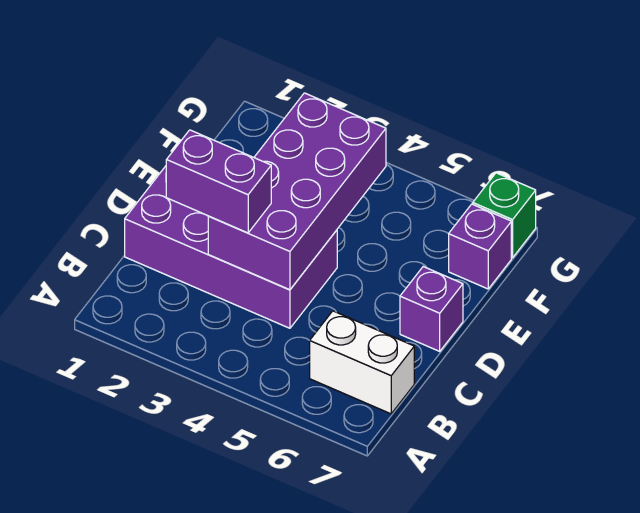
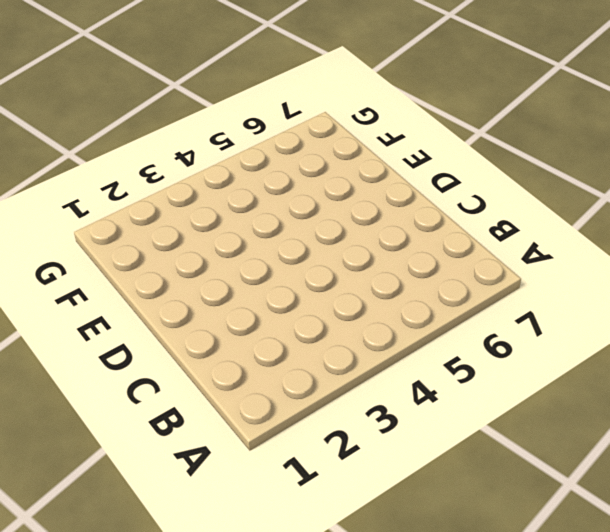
none -> white brick B6:B7 level 1
none -> purple brick C1:D4 level 1

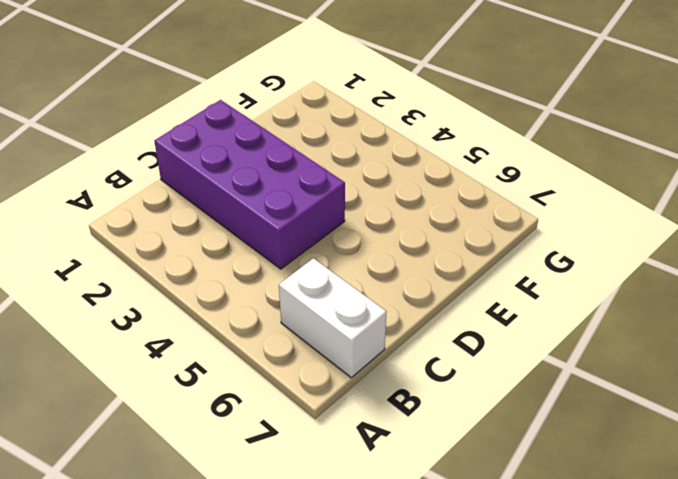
none -> purple brick D7 level 1
none -> purple brick F7 level 1

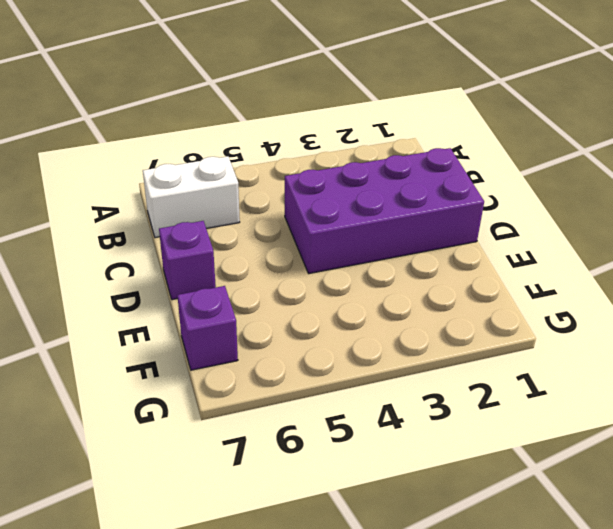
none -> green brick G7 level 1
none -> purple brick C3:F4 level 2

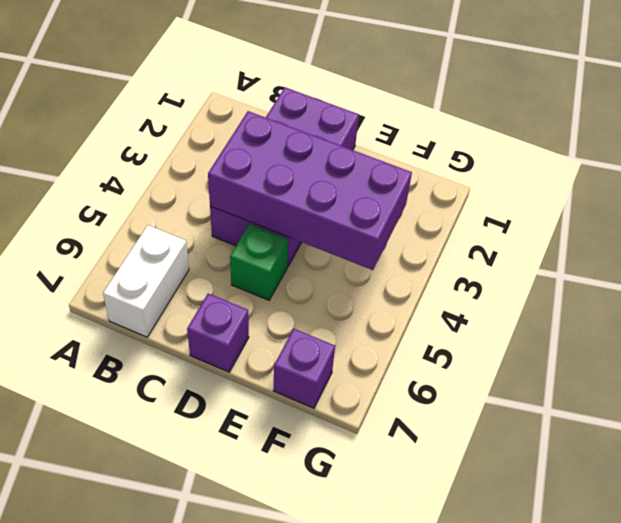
green brick D5 level 1 -> green brick G7 level 1
none -> purple brick C2:C3 level 3

